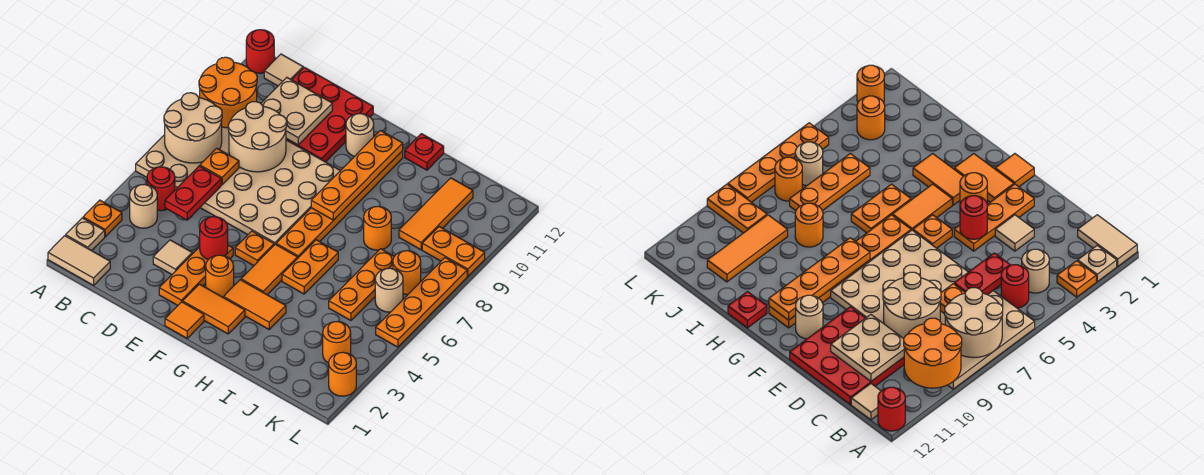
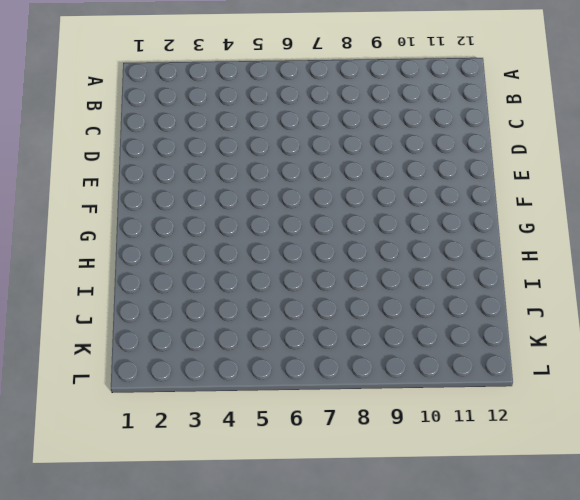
none -> tan tile A1:B1 level 1
none -> tan plate A2 level 1
none -> orange plate A3 level 1
none -> tan plate A6:F9 level 1

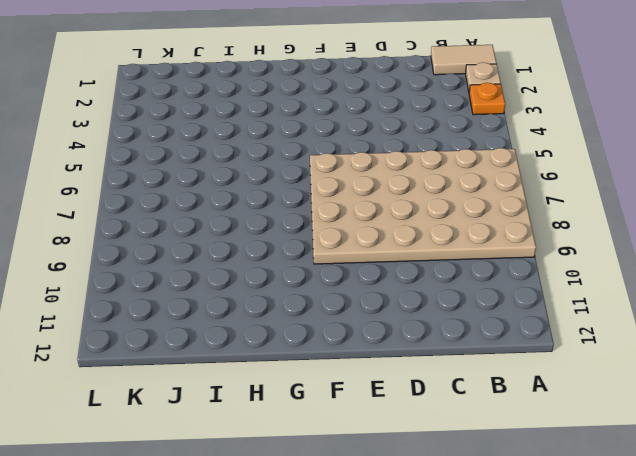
none -> red round brick A12 level 1
none -> tan round brick B4 level 1
none -> red round brick B5 level 1
none -> tan tile B12 level 1

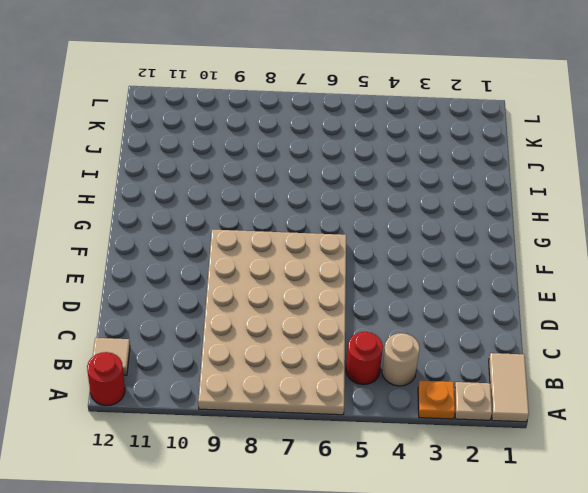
none -> red plate C10:E12 level 1
none -> tan tile D3 level 1
none -> orange plate E2:E4 level 1
none -> orange tile F1 level 1

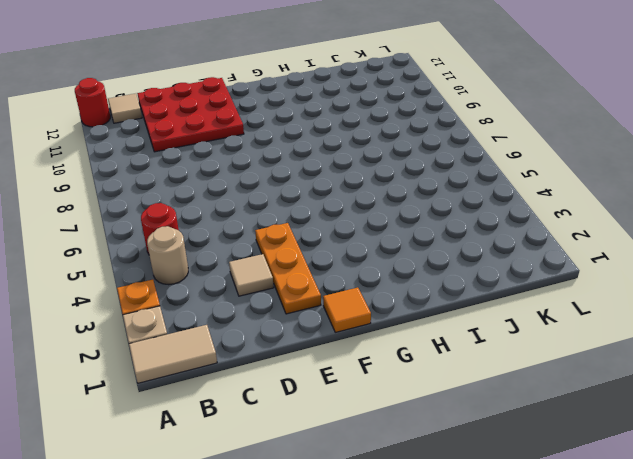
none -> tan plate A6:F9 level 1
none -> orange tile F2:G2 level 1
none -> orange round brick F3 level 1
none -> orange plate F5 level 1

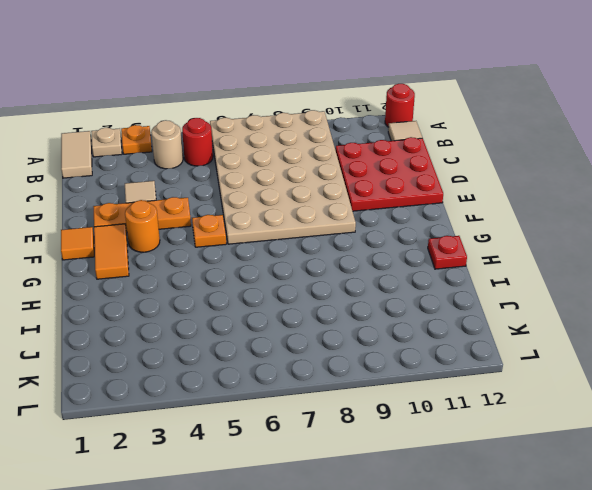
none -> tan round brick F11 level 1
none -> orange tile G3:H3 level 1
none -> orange tile G4:G5 level 1
none -> orange plate G6:G11 level 1

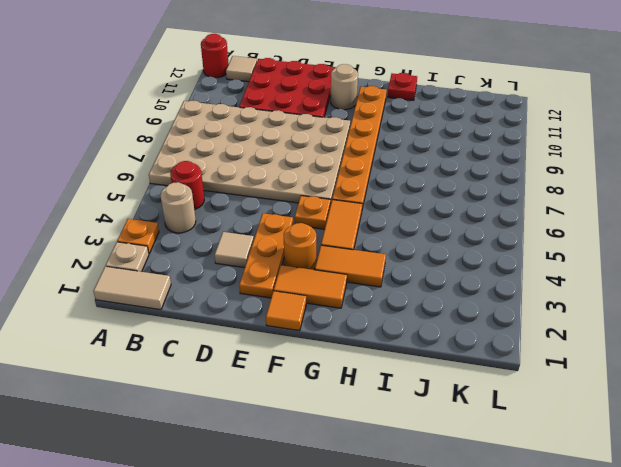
none -> orange plate H5:H6 level 1
none -> orange round brick I8 level 1
none -> orange plate J5:J7 level 1
none -> orange tile J9:J11 level 1

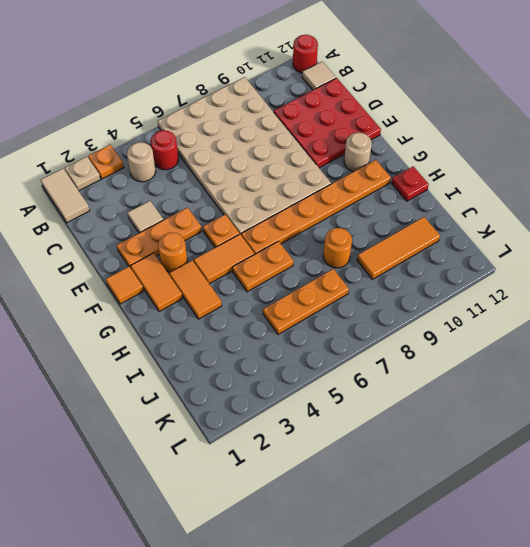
none -> orange round brick K3 level 1
none -> tan round brick K6 level 1
none -> orange round brick K7 level 1
none -> orange plate K9:L9 level 1

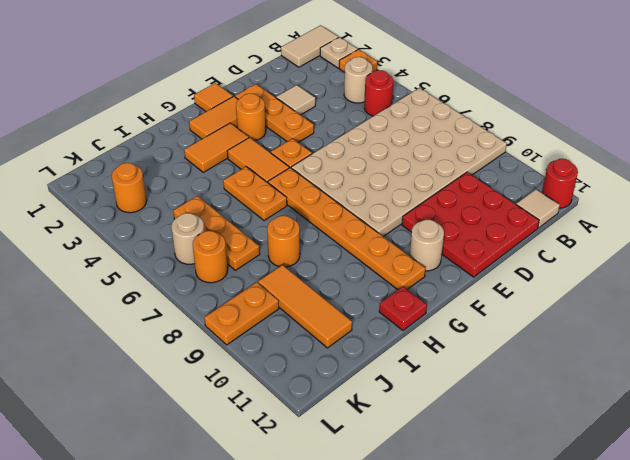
none -> orange round brick L2 level 1
none -> orange plate L5:L8 level 1
none -> tan round brick A7:B8 level 2
none -> orange round brick A9:B10 level 2

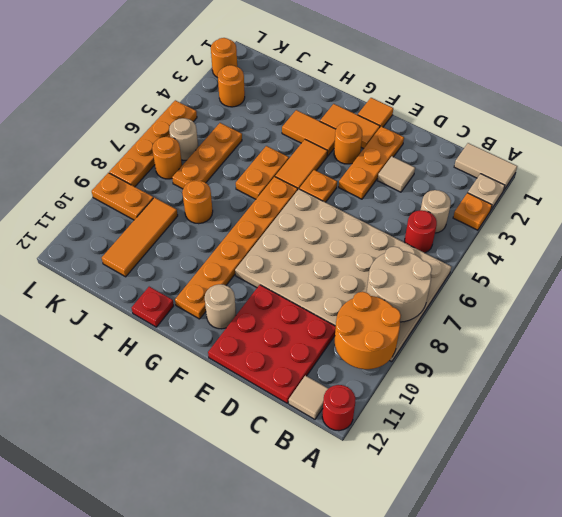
none -> red plate C5:C6 level 2
none -> orange plate C7 level 2
none -> tan round brick C8:D9 level 2
none -> tan plate C10:D11 level 2

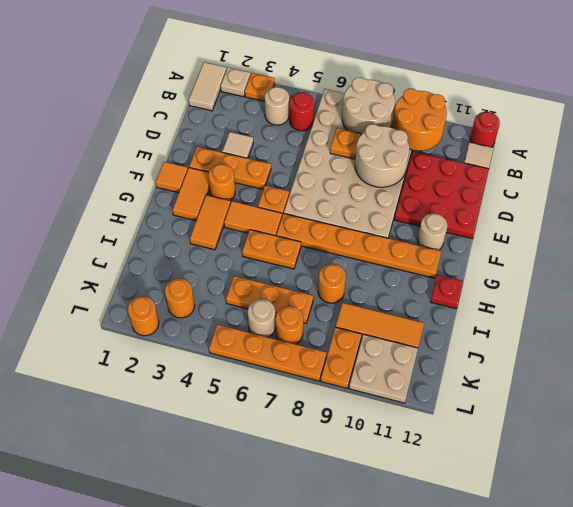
tan plate K10:L11 level 1 -> tan plate C10:D11 level 2
none -> red plate C5:C6 level 2
none -> red round brick E4 level 2
none -> orange plate G8:G11 level 2

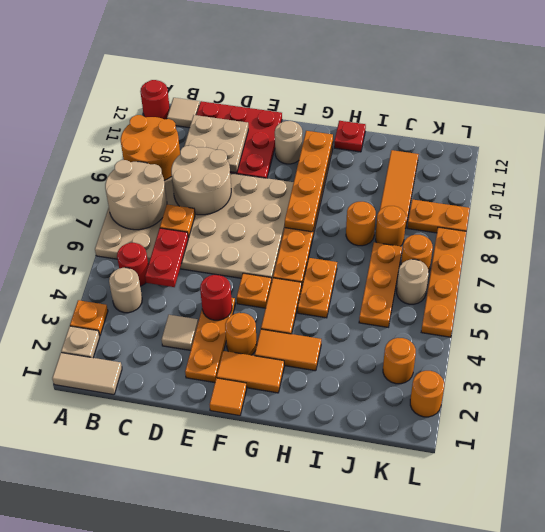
orange round brick J8 level 1 -> none

